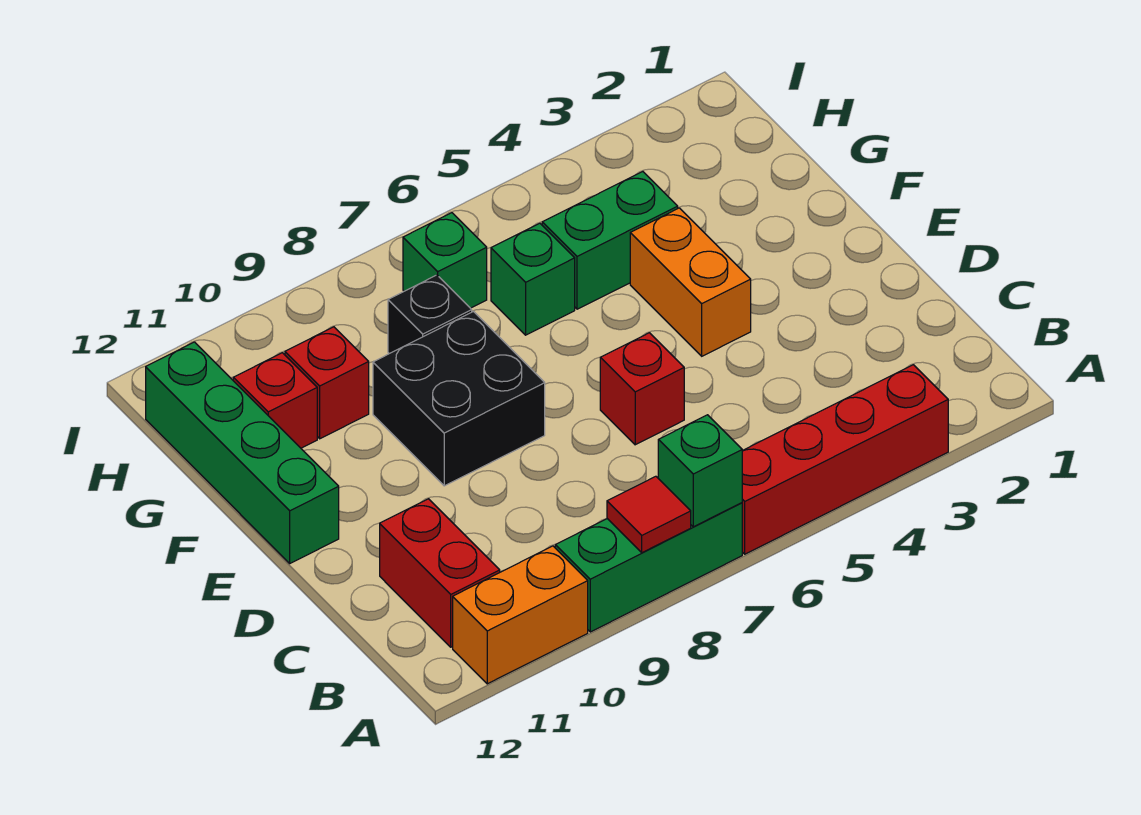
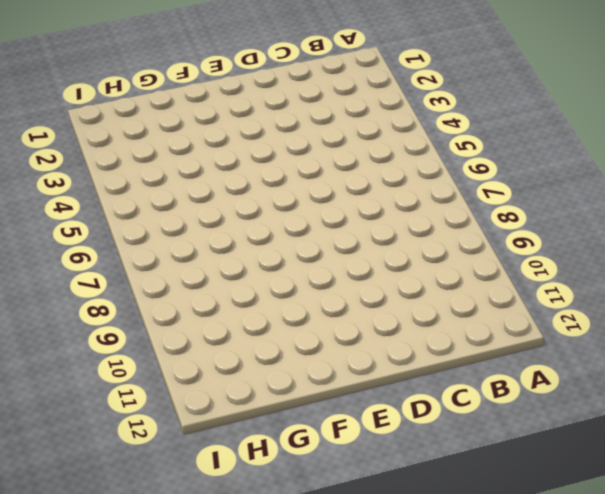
none -> red brick A3:A6 level 1
none -> green brick A7:A9 level 1
none -> orange brick A10:A11 level 1

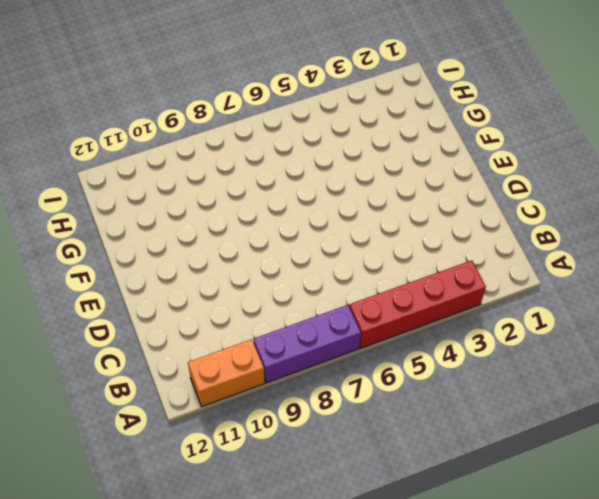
purple brick A7:A9 level 1 -> green brick A7:A9 level 1
none -> red brick B11:C11 level 1
none -> red brick D6 level 1
none -> orange brick E4:F4 level 1

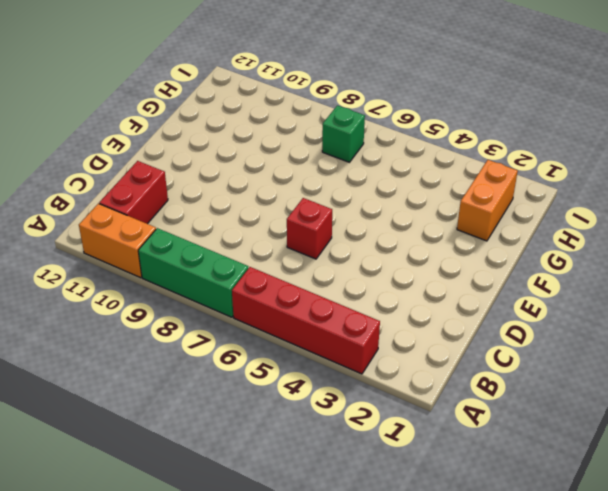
orange brick G2:H2 level 1 -> orange brick E4:F4 level 1
none -> black brick E8:F9 level 1
none -> green brick E12:H12 level 1
none -> green brick G4:G5 level 1

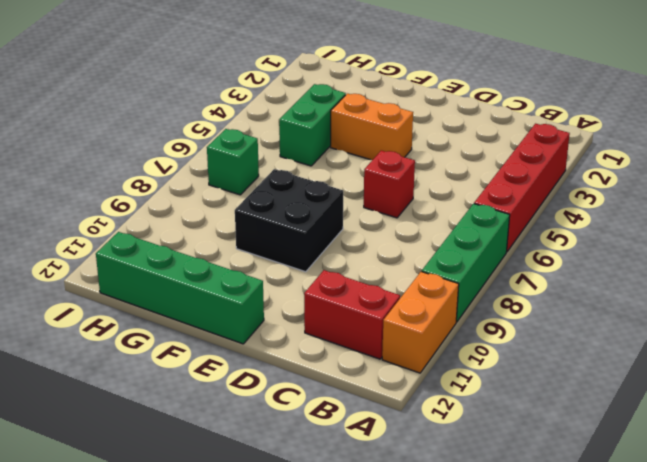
none -> green brick G6 level 1
none -> black brick G8 level 1
none -> red brick G10 level 1

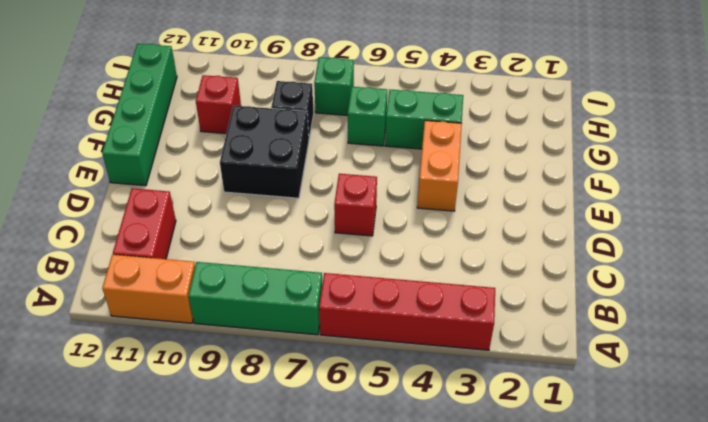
none -> red brick G11 level 1
none -> green brick A7 level 2
none -> red tile A8 level 2

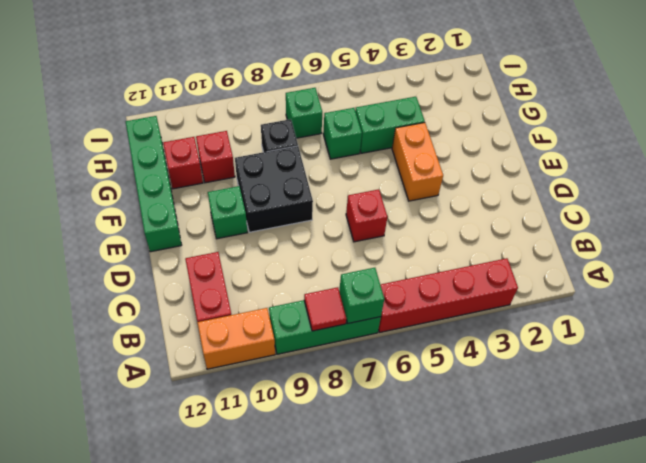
green brick E10 level 1 -> none

